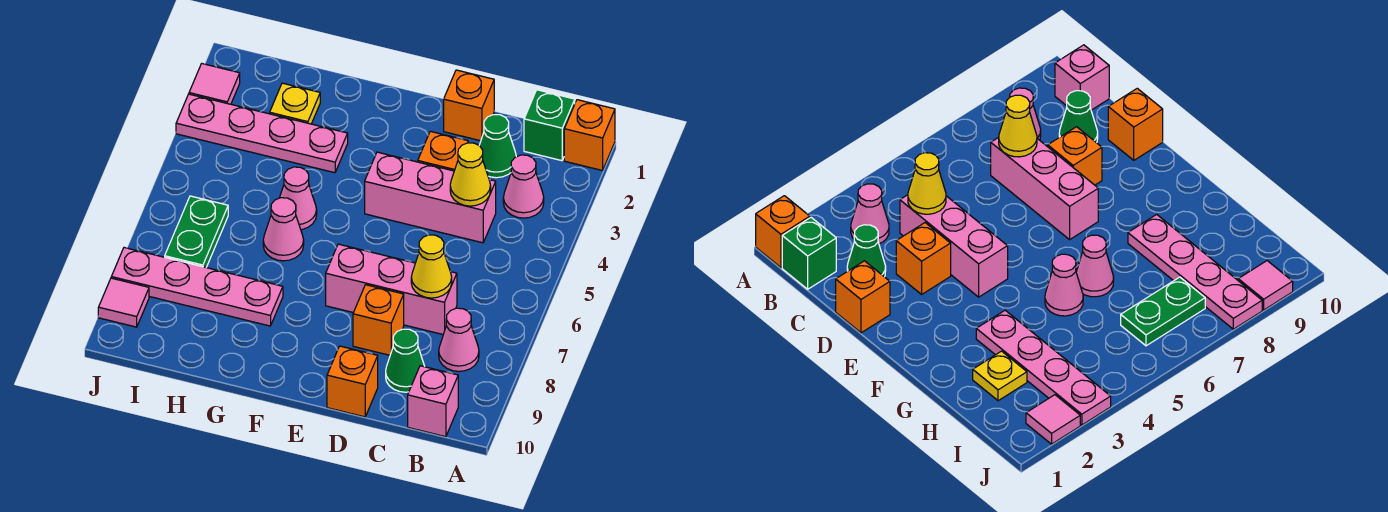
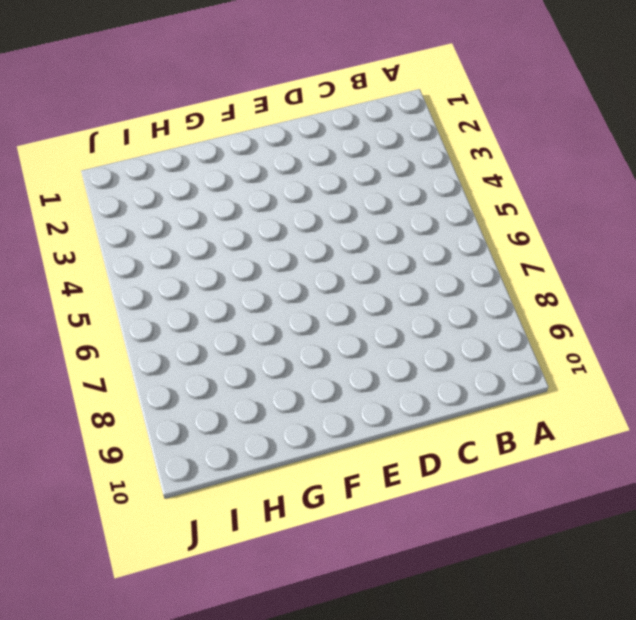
none -> orange brick A1 level 1
none -> green brick B1 level 1
none -> pink cone B3 level 1

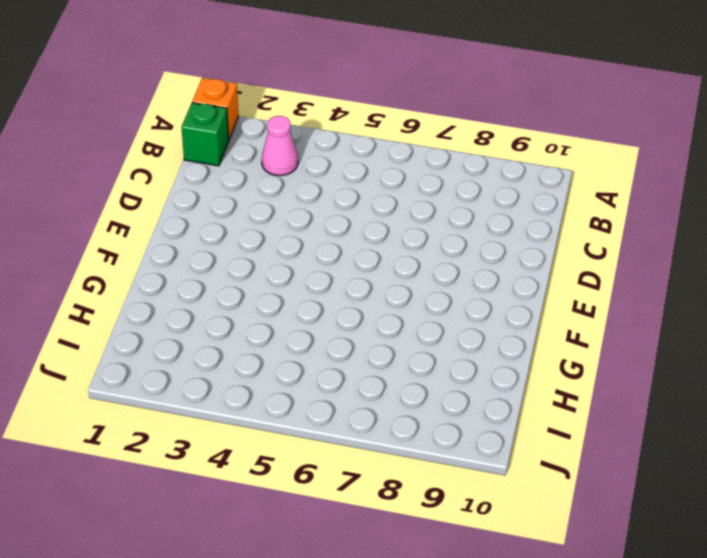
none -> pink cone B8 level 1
none -> pink brick B10 level 1
none -> green cone C2 level 1

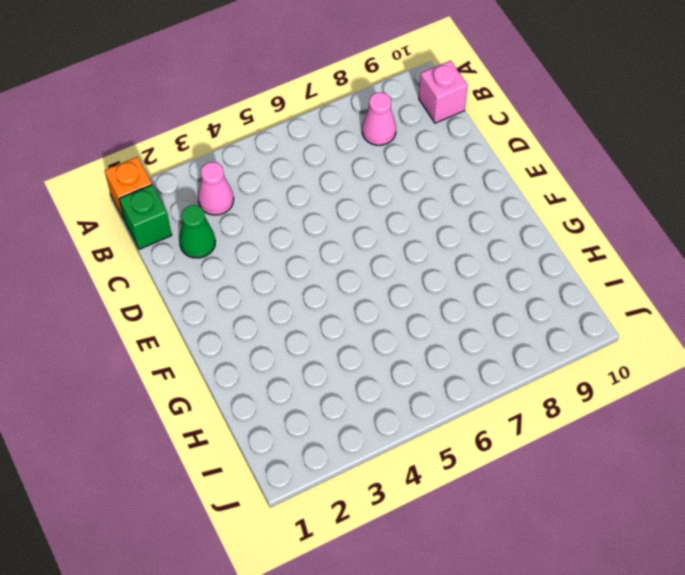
none -> pink brick C4:E4 level 1
none -> pink brick C7:E7 level 1
none -> green cone C9 level 1

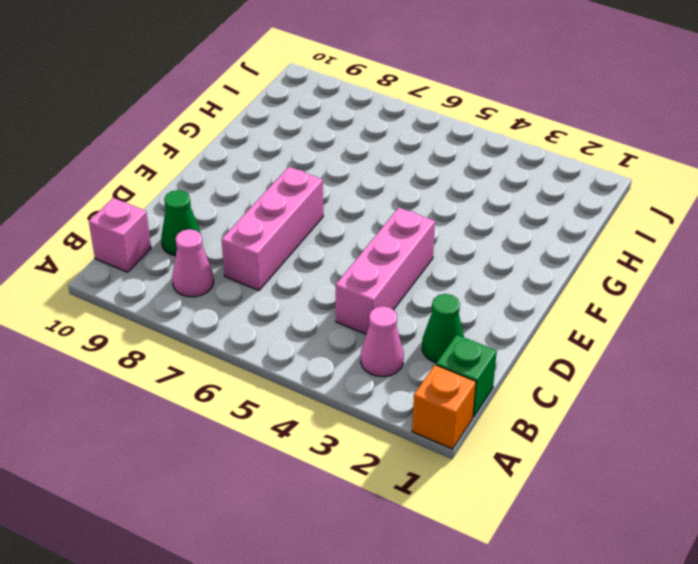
none -> orange brick D1 level 1
none -> orange brick D3 level 1
none -> orange brick D8 level 1

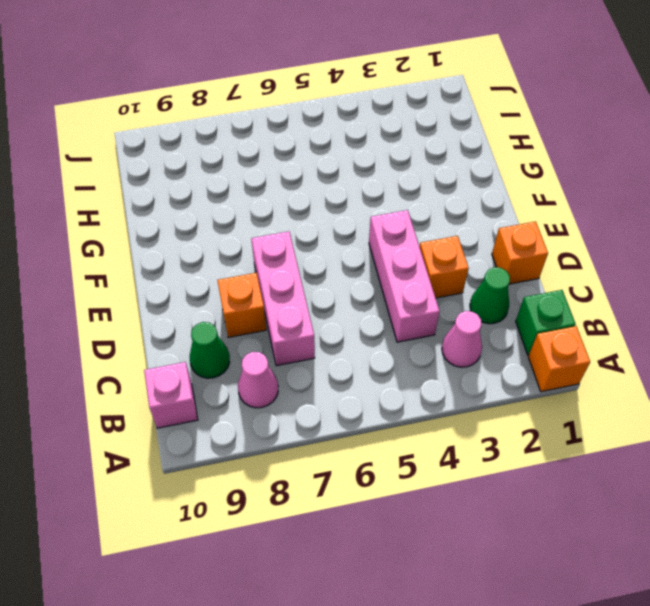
none -> orange brick D10 level 1
none -> pink plate G3:J3 level 1
none -> pink cone G5 level 1

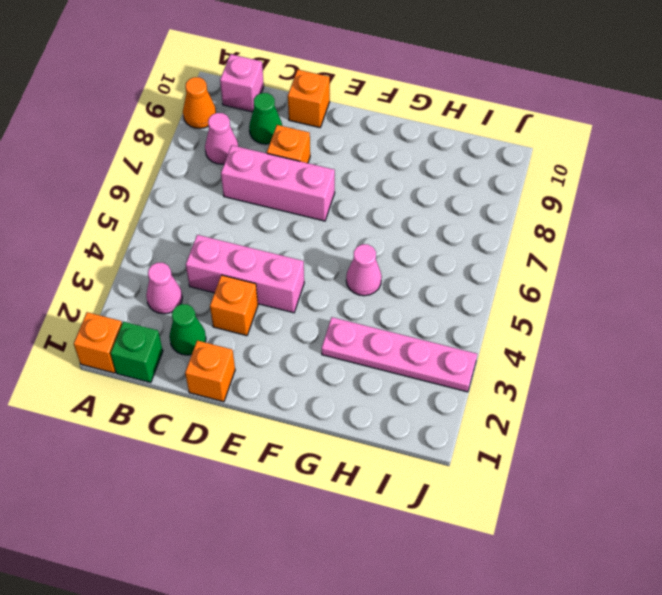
orange cone A9 level 1 -> none
none -> pink cone G6 level 1
none -> pink plate G8:J8 level 1
none -> yellow plate H2 level 1

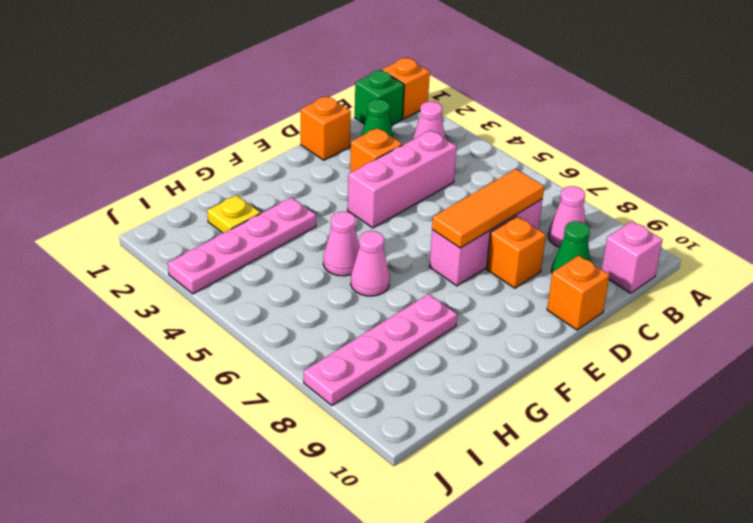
orange tile C7:E7 level 2 -> yellow cone C7 level 2
none -> green plate I6:I7 level 1
none -> pink tile J2 level 1
none -> pink tile J9 level 1

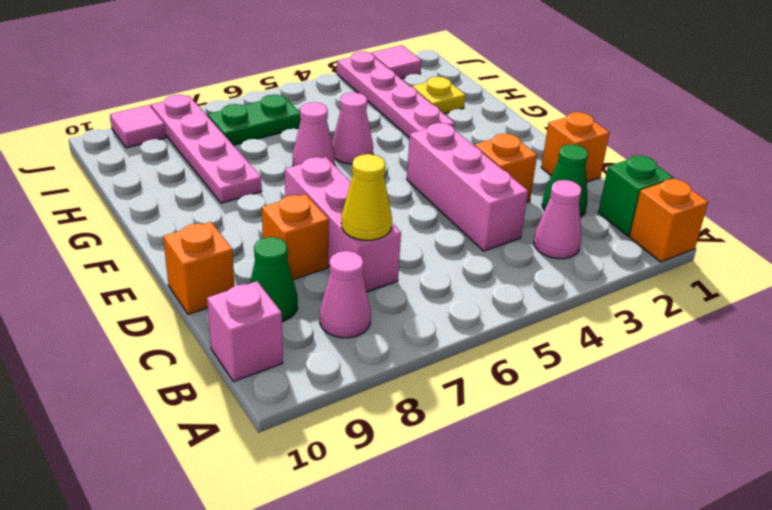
none -> yellow cone C4 level 2

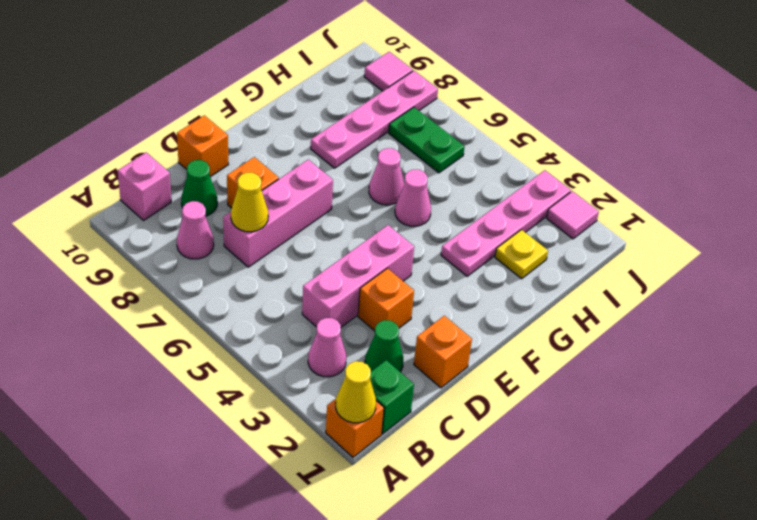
yellow cone A1 level 2 -> yellow cone C4 level 2

